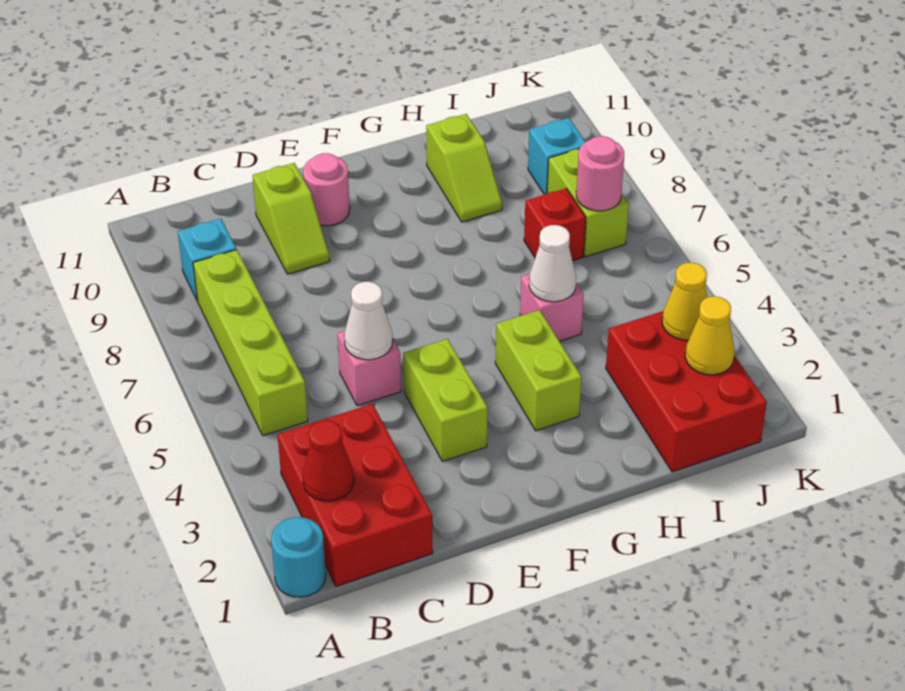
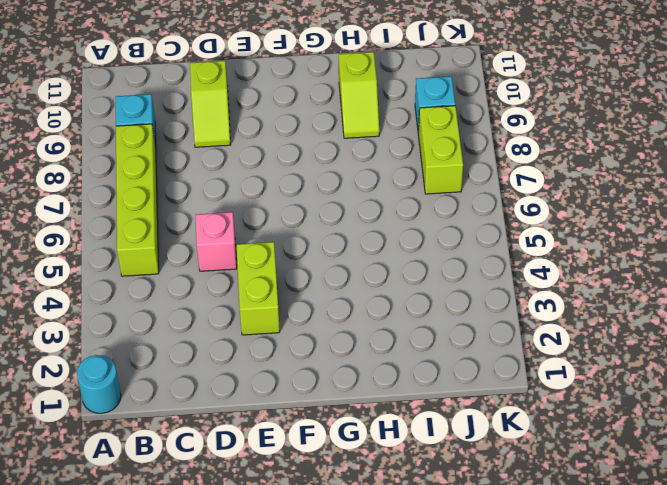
none -> red brick B1:C3 level 1
none -> pink round brick E10 level 1
none -> lime brick G3:G4 level 1

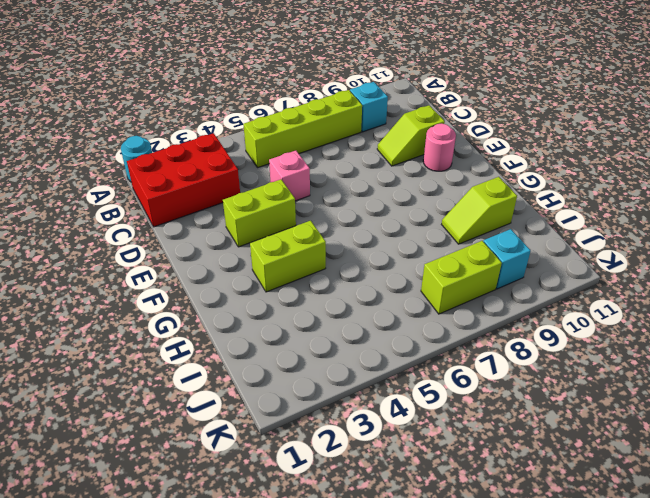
none -> pink brick H5 level 1
none -> red brick I1:J3 level 1
none -> red brick I7 level 1

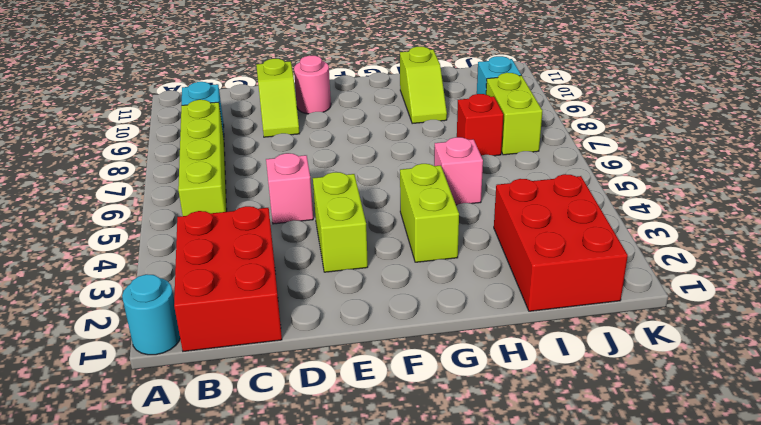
none -> red cone B2 level 2
none -> white cone D5 level 2
none -> white cone H5 level 2

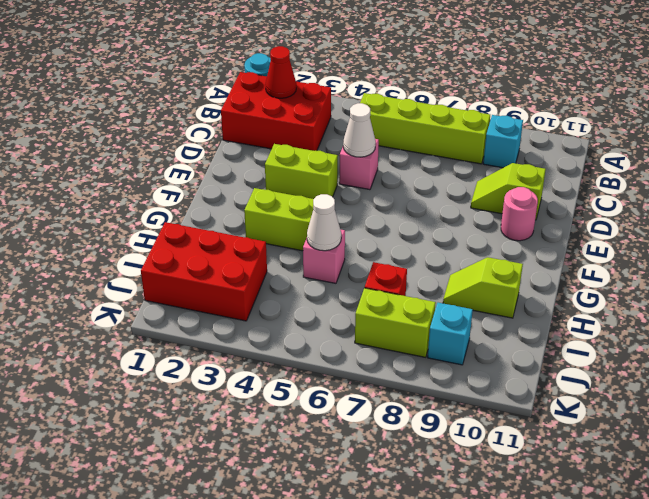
none -> yellow cone J2 level 2
none -> yellow cone J3 level 2
none -> pink round brick J7 level 2

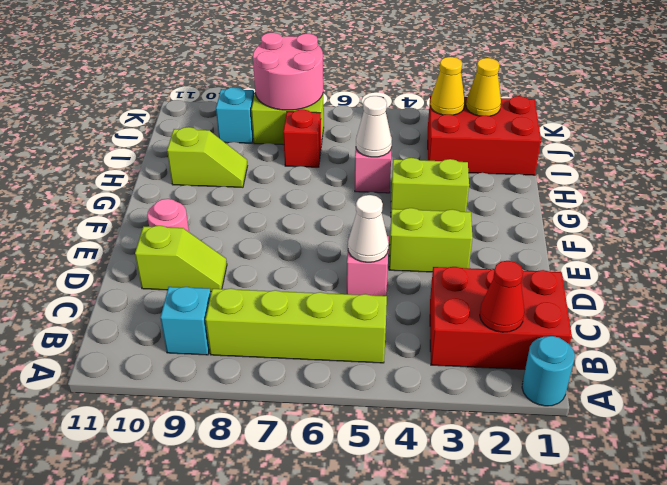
pink round brick J7:K8 level 2 -> pink round brick J7 level 2

